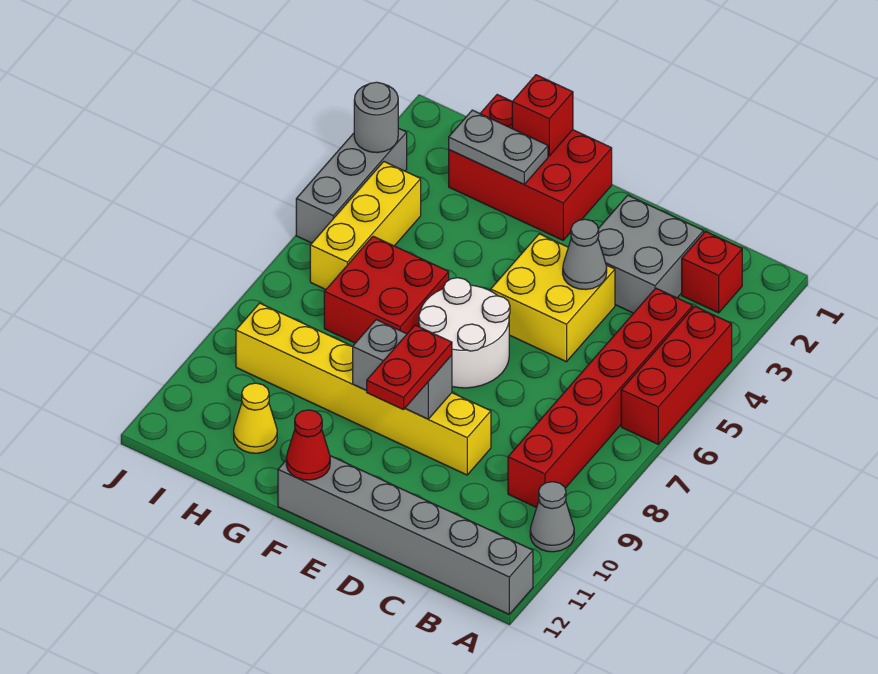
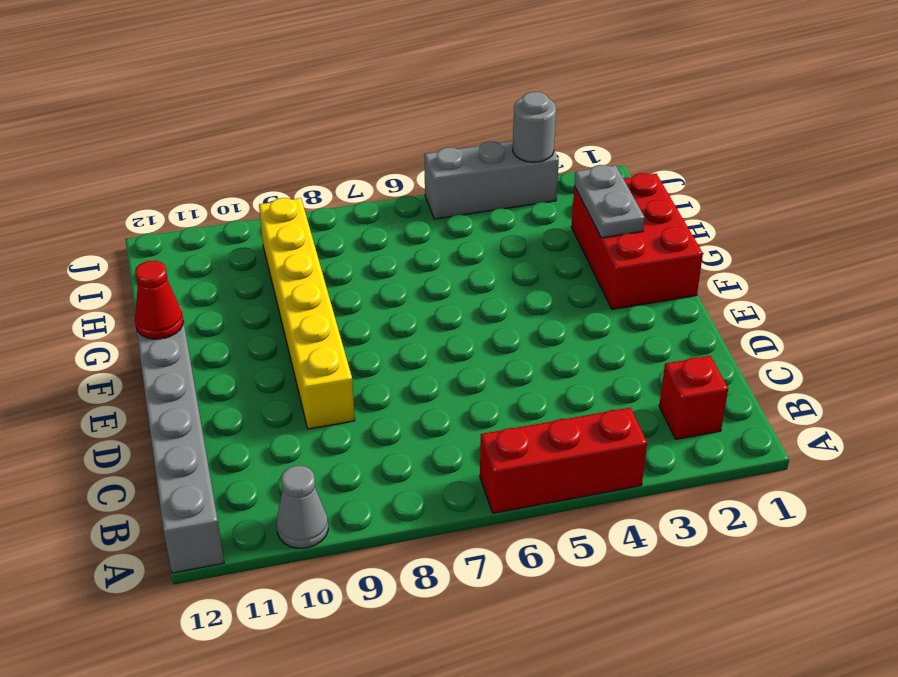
none -> red brick B4:B9 level 1
none -> grey brick C2:D3 level 1
none -> yellow brick D4:E5 level 1

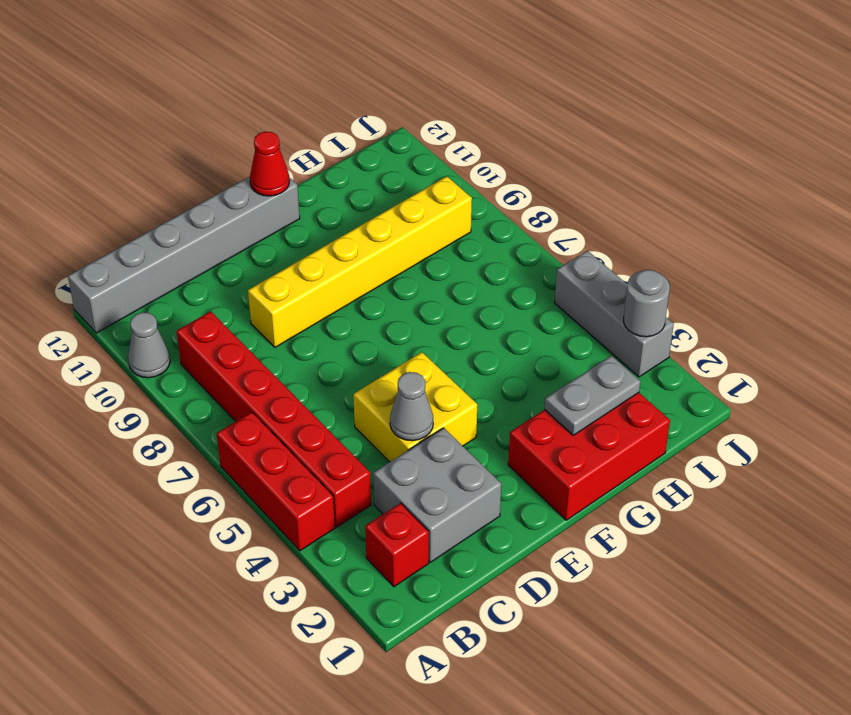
none -> white round brick E6:F7 level 1
none -> red brick G6:H7 level 1
none -> yellow cone H11 level 1

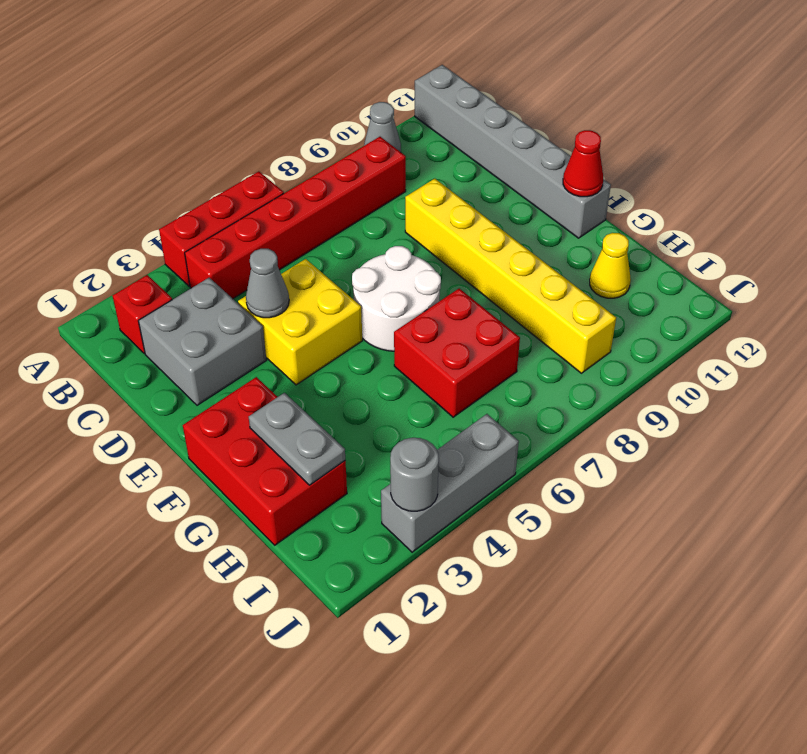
none -> yellow brick I4:I6 level 1
none -> grey brick E9:F9 level 2
none -> red brick G1 level 2

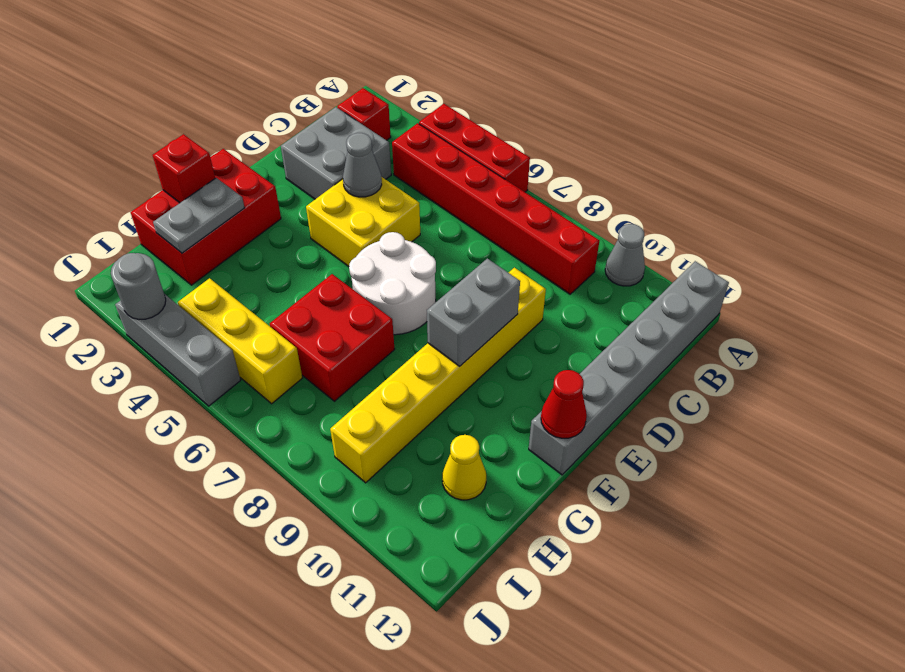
none -> red plate E9:E10 level 3

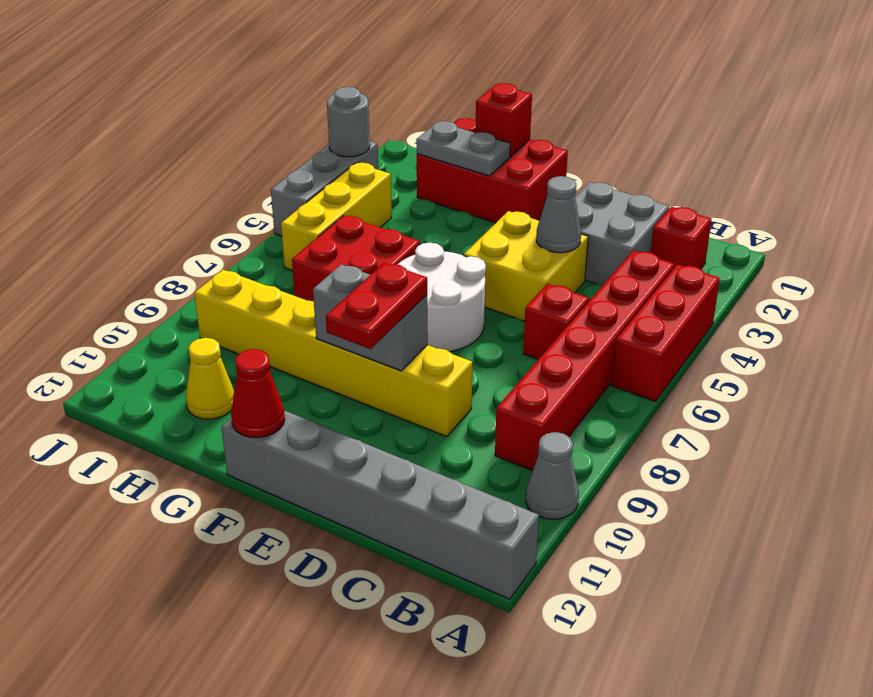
red brick C6 level 1 -> none

